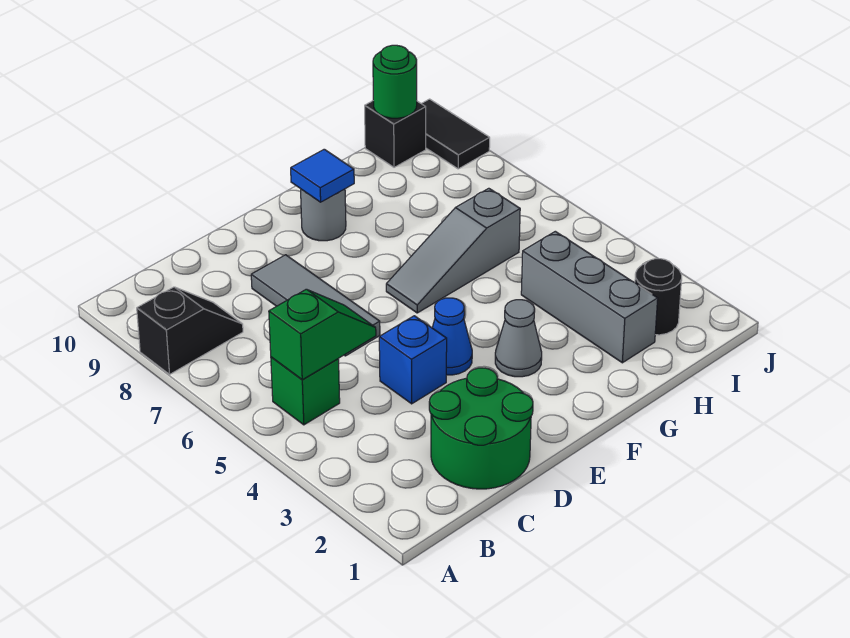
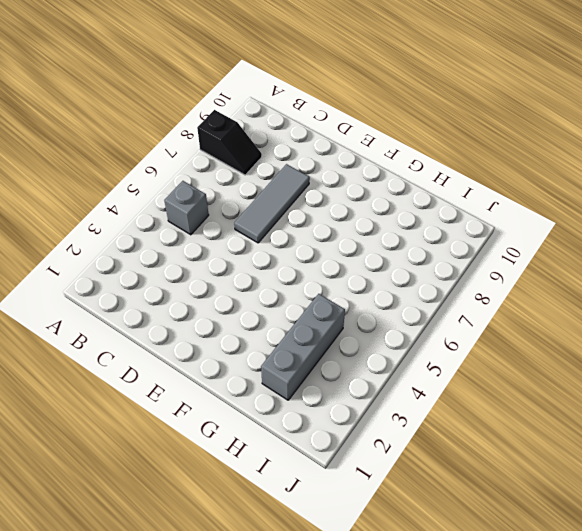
grey brick B5 level 1 -> green brick B5 level 1
none -> green round brick C1:D2 level 1
none -> blue brick D4 level 1
none -> blue cone E4 level 1

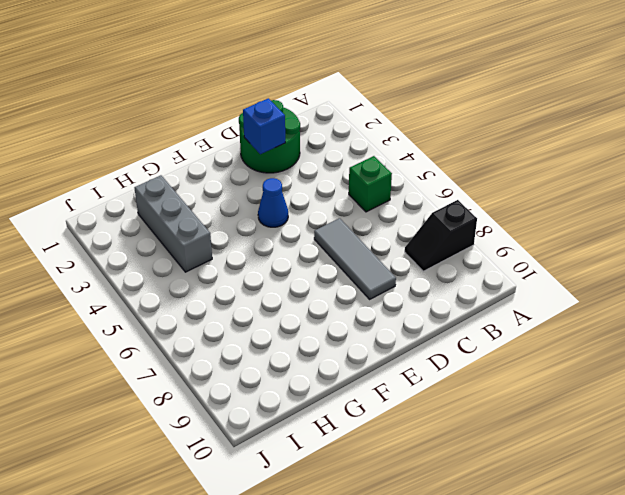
blue brick D2 level 2 -> blue brick D4 level 1
none -> grey cone F3 level 1
none -> grey slope F6:H6 level 1 top H
none -> grey round brick F9 level 1

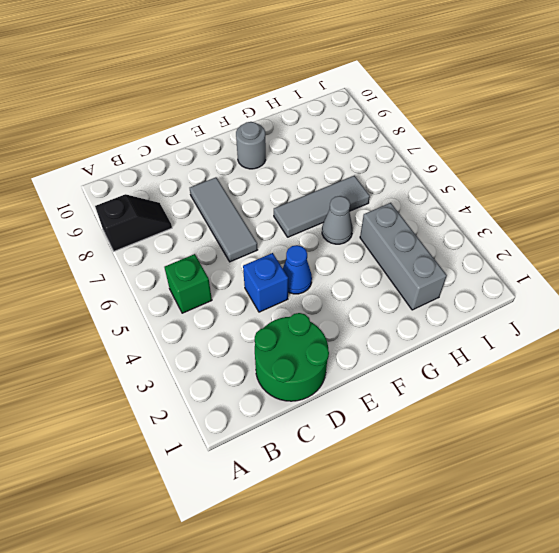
grey tile F6:H6 level 1 -> grey slope F6:H6 level 1 top H
grey cone G5 level 1 -> grey cone F3 level 1
none -> black round brick I2 level 1
none -> black brick I10 level 1
none -> black tile J9:J10 level 1

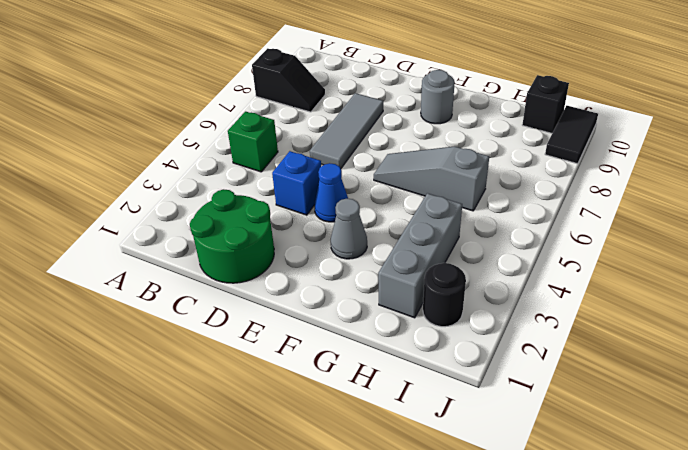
none -> green slope B5:C5 level 2 top B
none -> blue tile F9 level 2
none -> green round brick I10 level 2

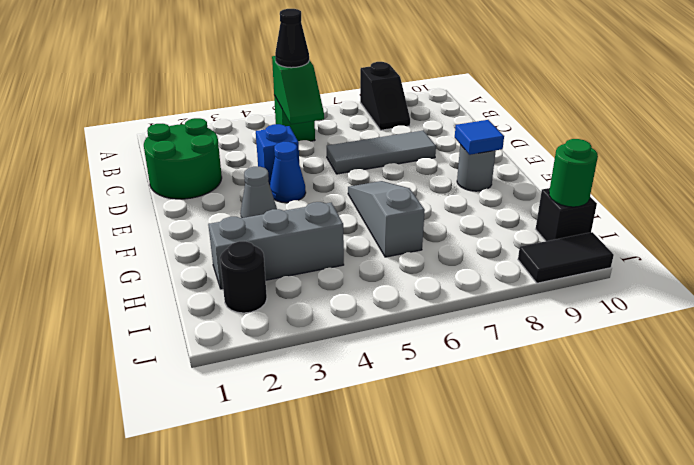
black cone B5 level 3 -> none

